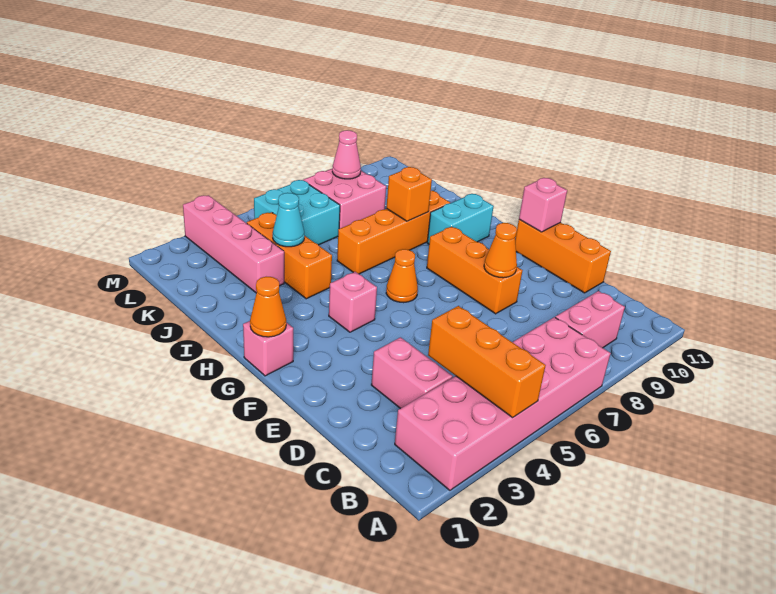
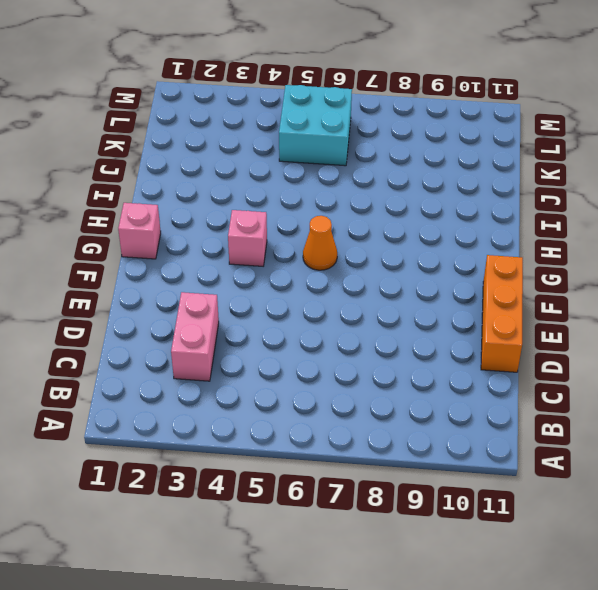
none -> pink brick A2:B7 level 1
none -> pink brick B8:B9 level 1
none -> orange brick E8:G8 level 1

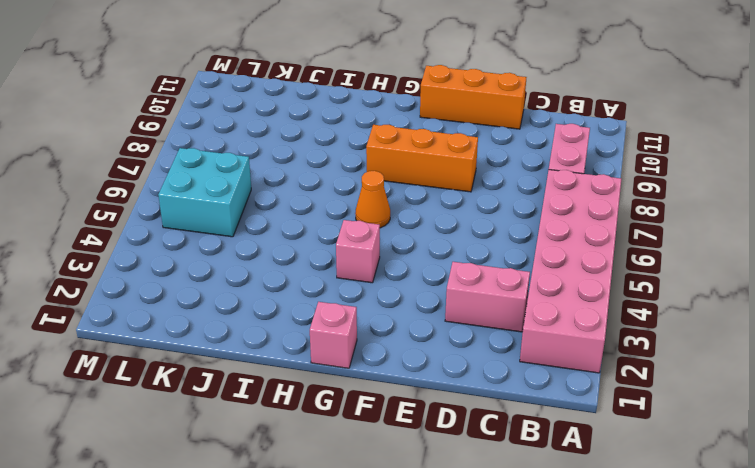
none -> cyan brick H9:H10 level 1
none -> orange brick I4:K4 level 1
none -> orange brick I6:I9 level 1

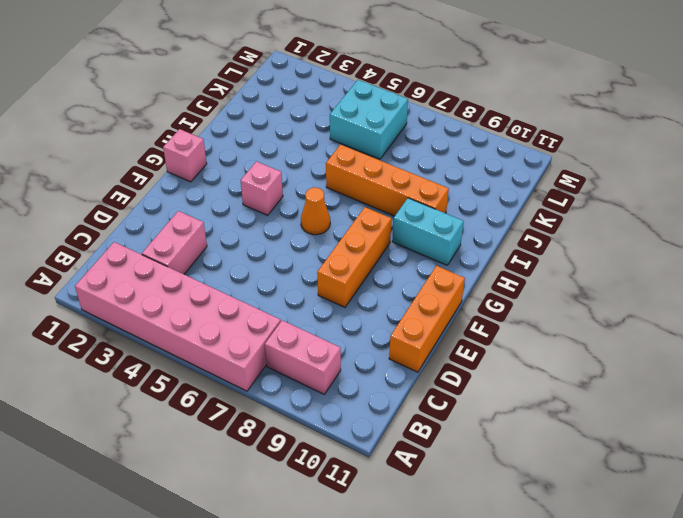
none -> orange brick I4:K4 level 1
none -> pink brick J3:M3 level 1
none -> pink brick K7:L8 level 1

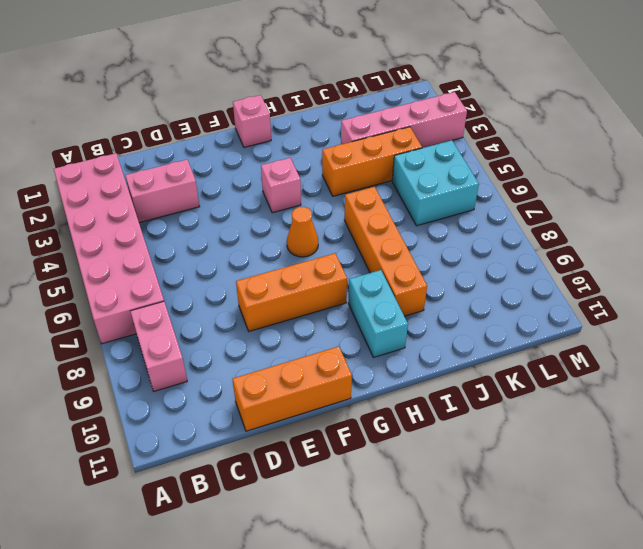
none -> pink brick K7:L8 level 1
none -> orange brick A4:C4 level 2
none -> orange cone E8 level 2

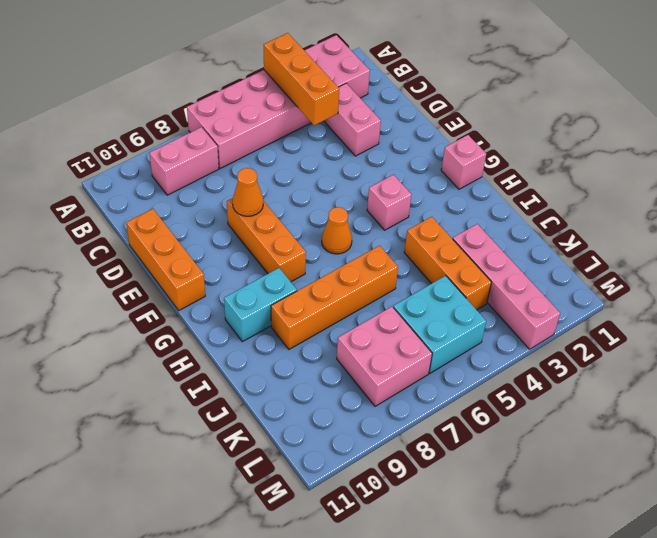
none -> pink brick F11 level 2
none -> orange cone G1 level 2
none -> orange brick I8 level 2

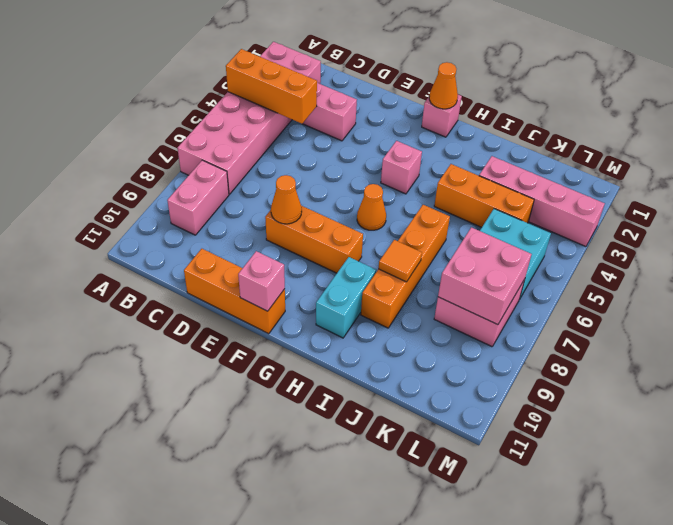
orange tile I8 level 2 -> orange brick I8 level 2
pink brick K7:L8 level 2 -> pink cone L8 level 2
none -> cyan cone J4 level 2

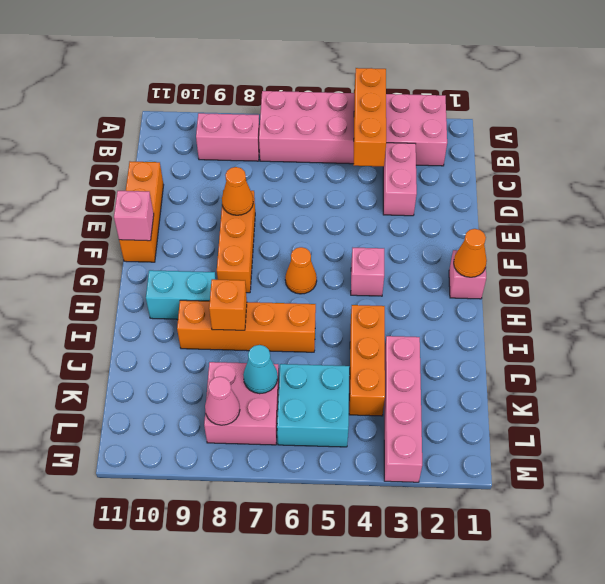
cyan cone K7 level 2 -> cyan cone J4 level 2

